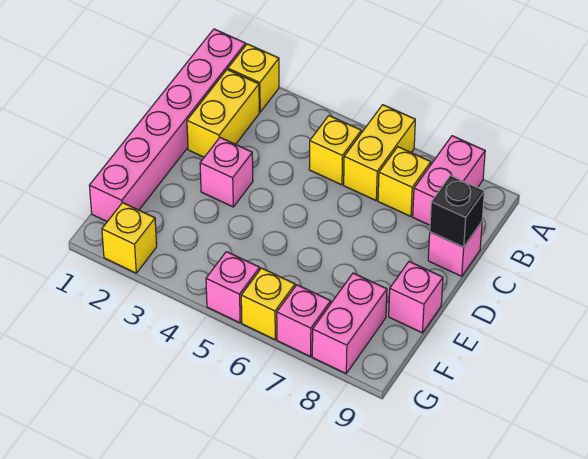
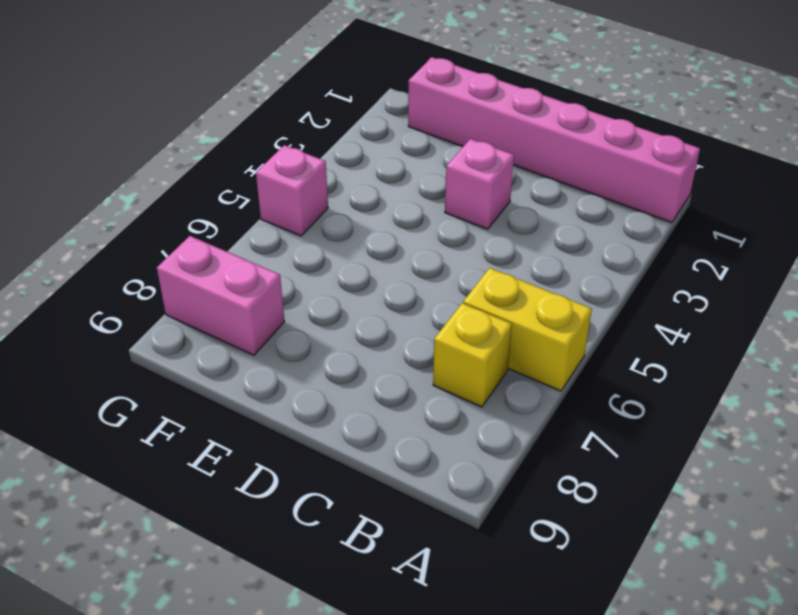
none -> yellow brick A2 level 1
none -> pink brick A8:B8 level 1
none -> yellow brick B2:C2 level 1

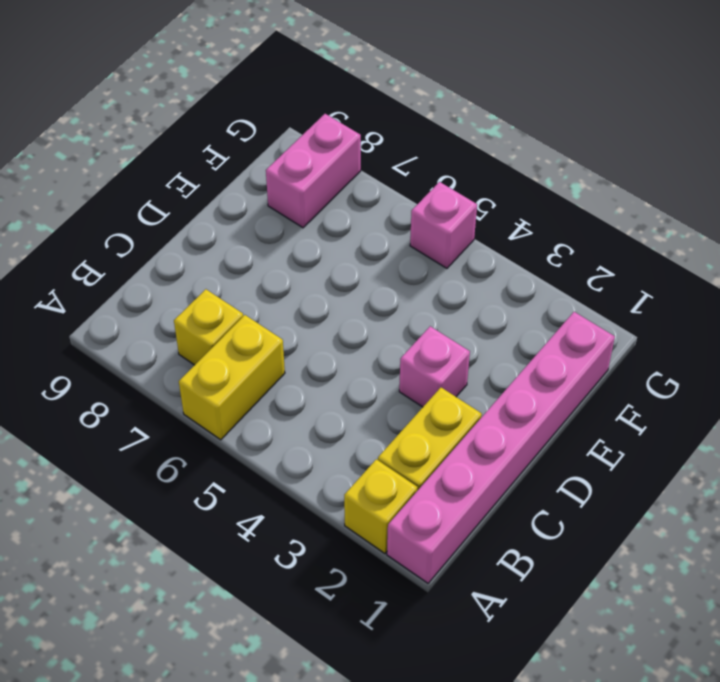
none -> pink brick A8:B8 level 1
none -> yellow brick B5 level 1
none -> pink brick C9 level 1

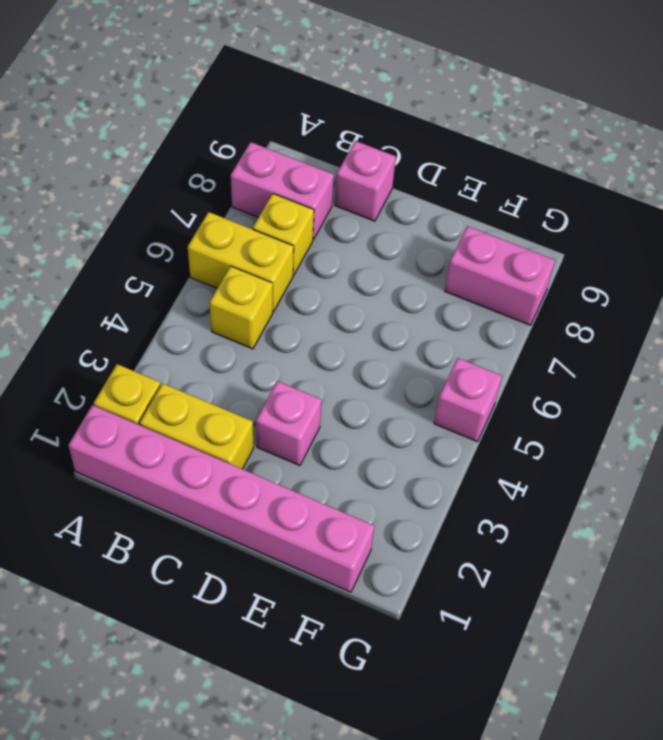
none -> pink brick E9 level 1
none -> yellow brick G2 level 1
none -> yellow brick G6 level 1

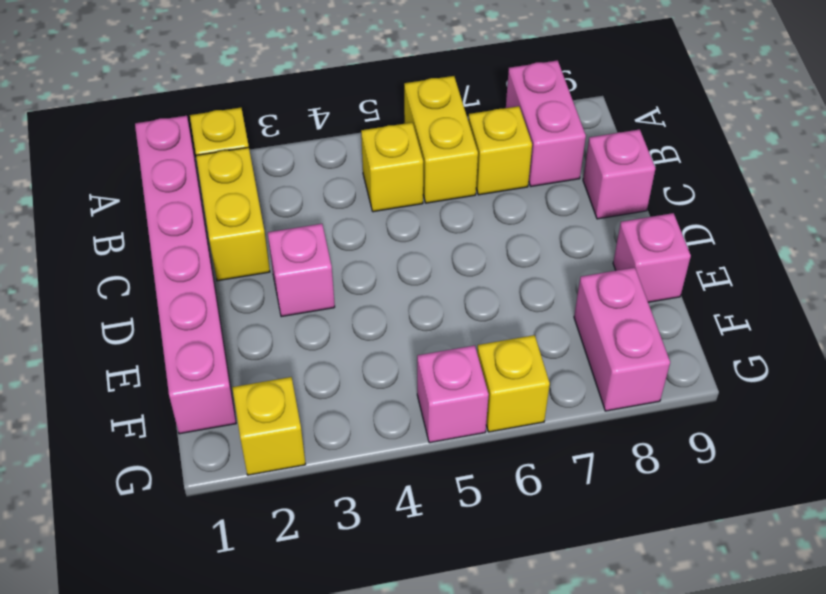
none -> pink brick G7 level 1
none -> black brick C9 level 2

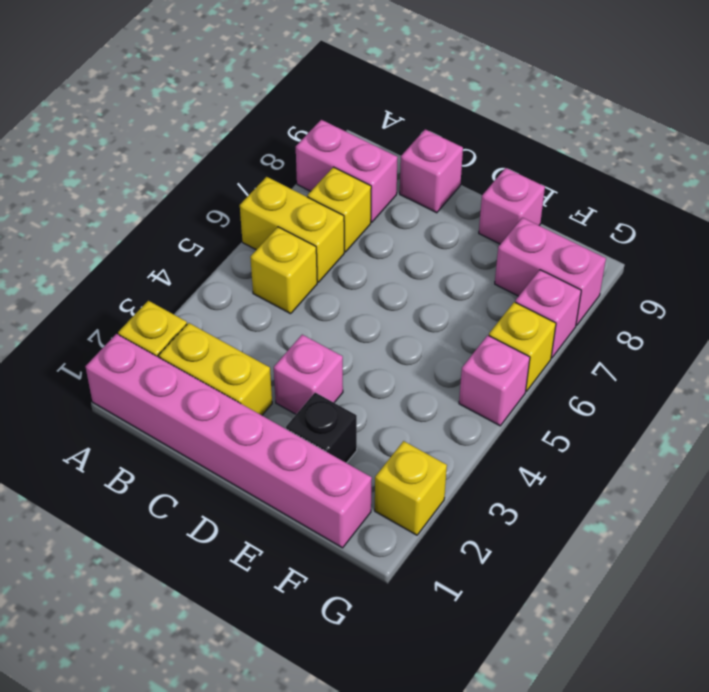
black brick E2 level 1 -> black brick C9 level 2

